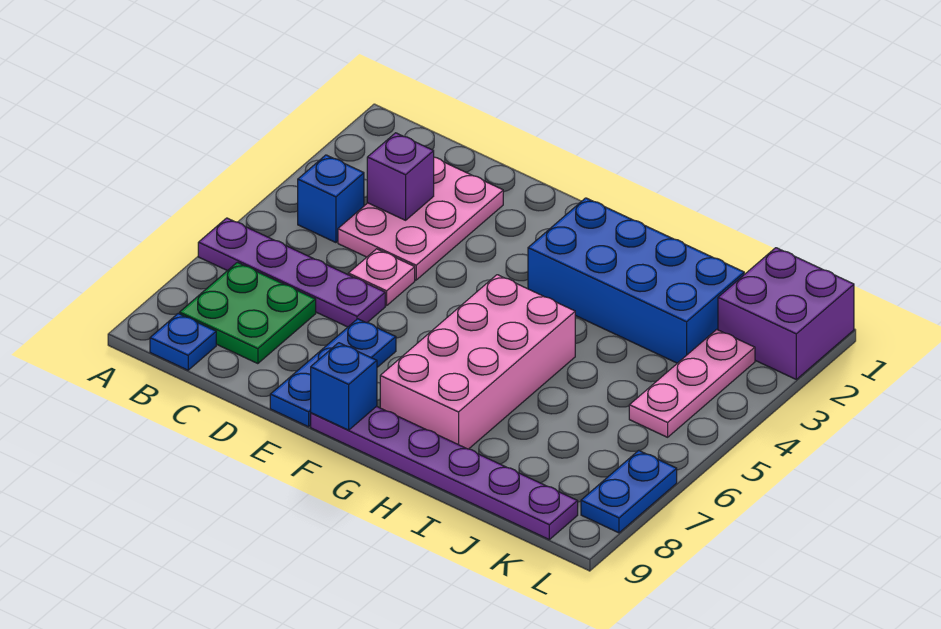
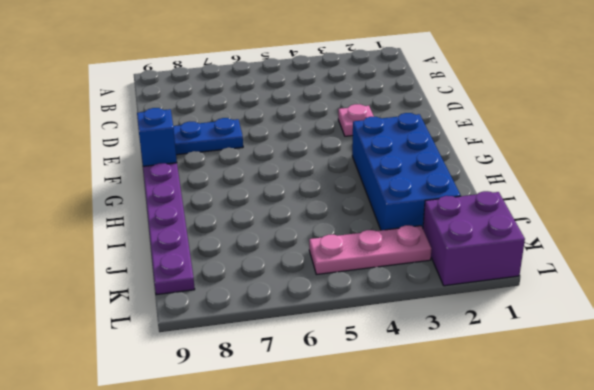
pink plate E3 level 1 -> pink plate D5 level 1
none -> purple plate A6:D6 level 1
none -> blue brick B4 level 1
none -> green plate B7:C8 level 1

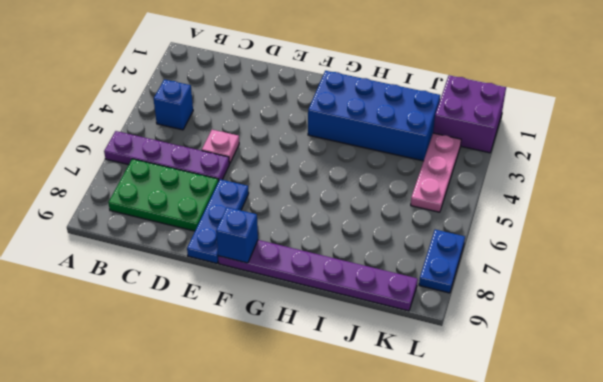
green plate B7:D8 level 1 -> green plate B7:C8 level 1
none -> blue plate B9 level 1
none -> pink plate C2:D4 level 1
none -> pink brick G5:H8 level 1

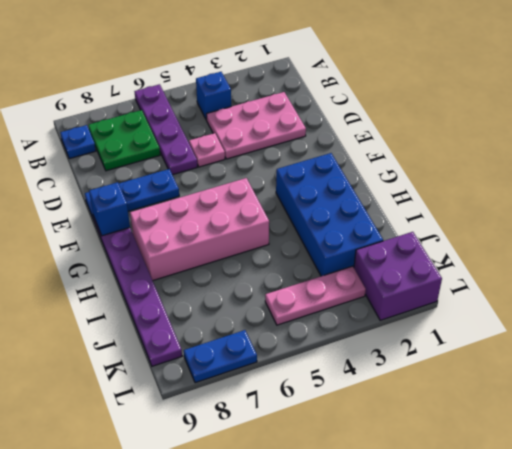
none -> purple brick C3 level 2

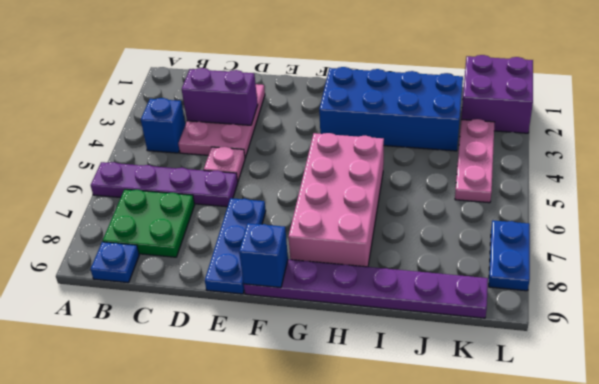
purple brick C3:D3 level 2 -> purple brick C3 level 2

